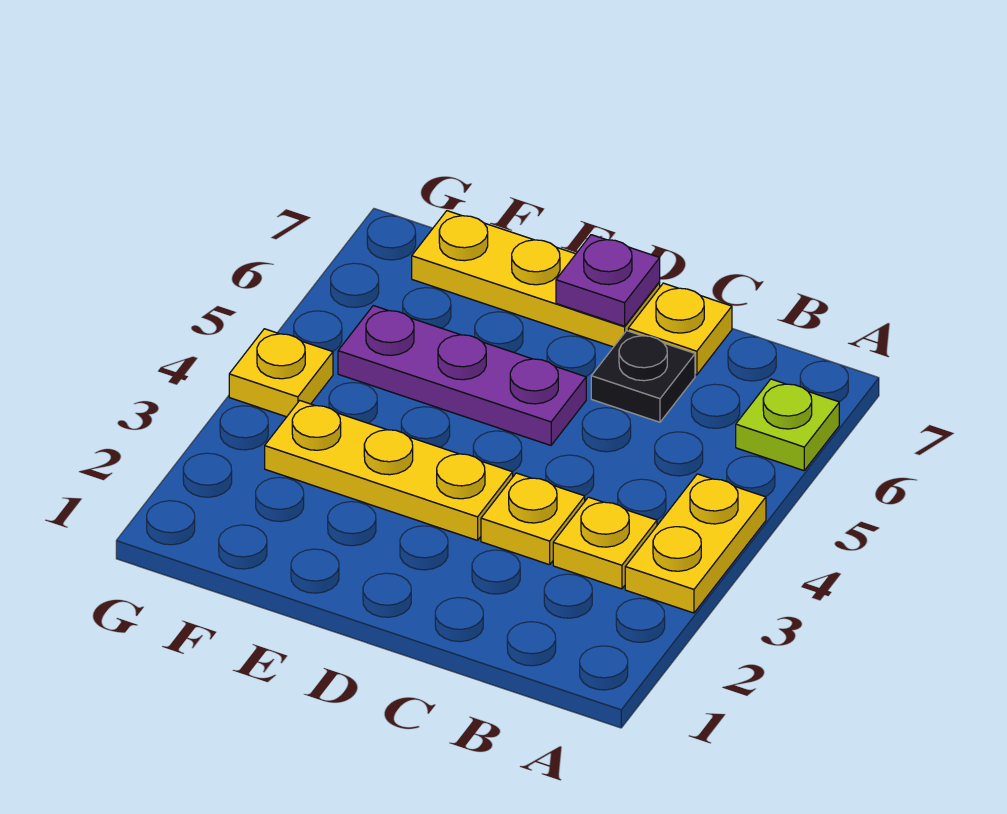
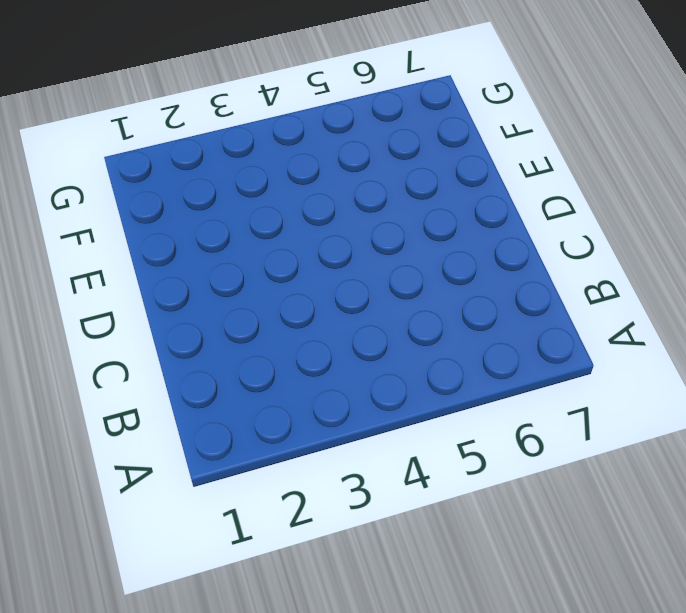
none -> yellow plate A3:A4 level 1
none -> lime plate A6 level 1

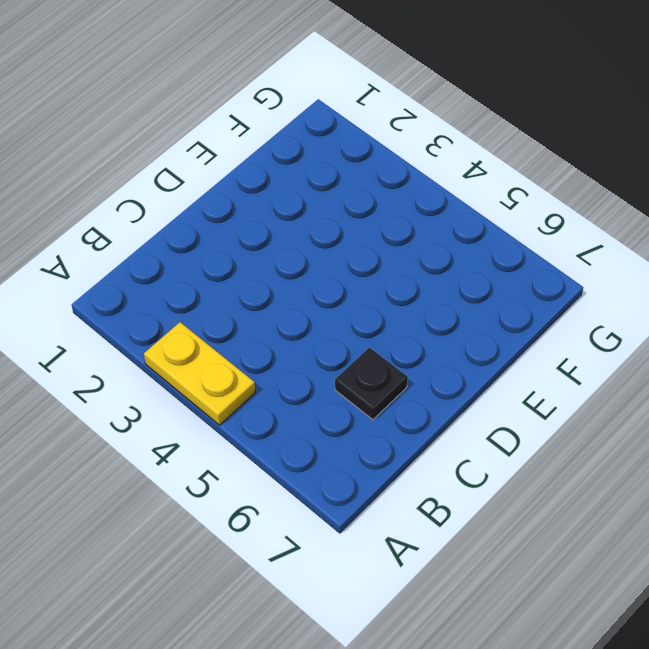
none -> lime plate A6 level 1
none -> yellow plate B3 level 1

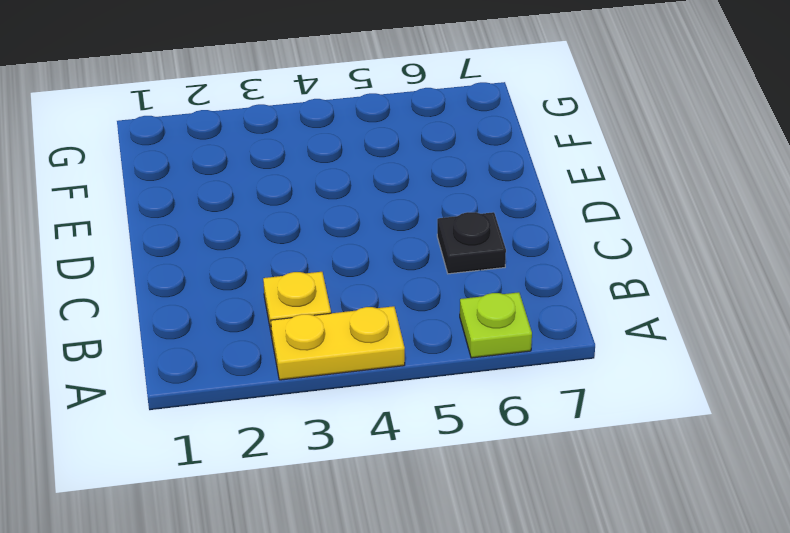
none -> yellow plate C3 level 1
none -> yellow plate C7 level 1

